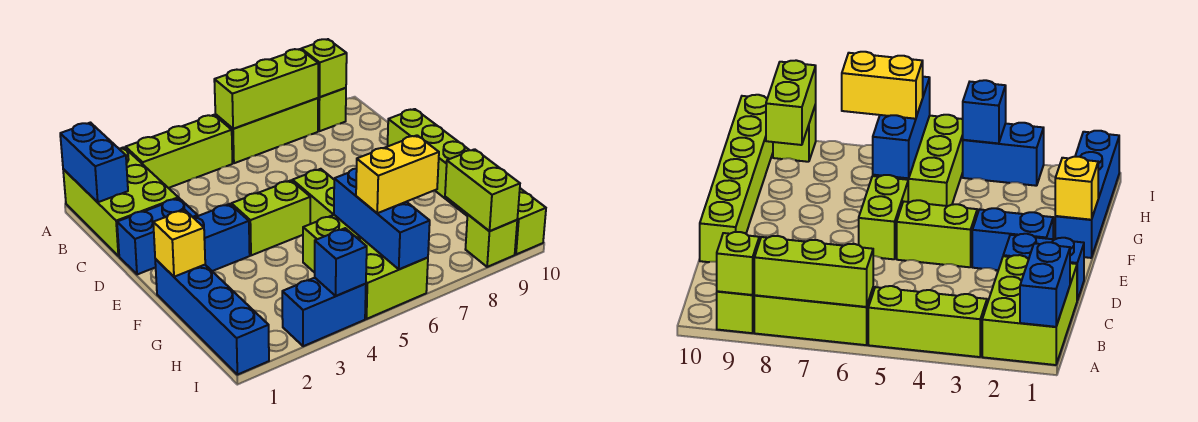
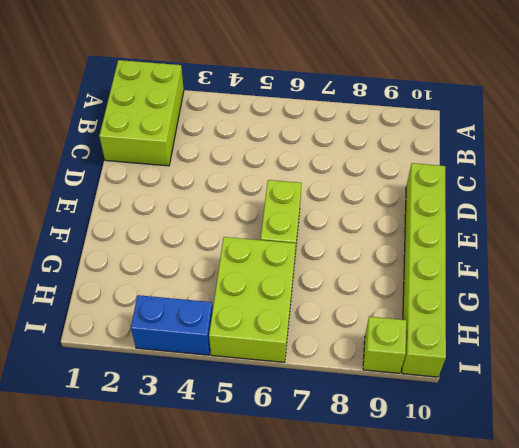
none -> lime brick A3:A5 level 1
none -> lime brick A6:A8 level 1
none -> lime brick A9 level 1

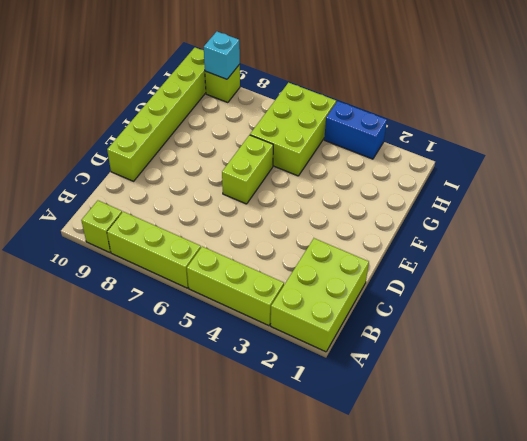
cyan brick I9 level 2 -> lime brick H9:I9 level 2
none -> blue brick D1:D2 level 1
none -> blue brick E2:E3 level 1
none -> lime brick E4:E5 level 1

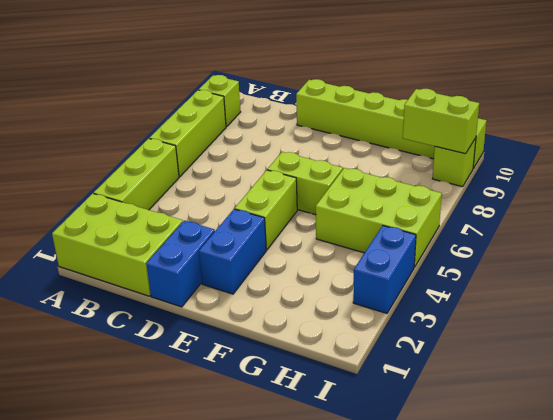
none -> blue brick F1:I1 level 1
none -> blue brick A1:B1 level 2
none -> lime brick A6:A8 level 2

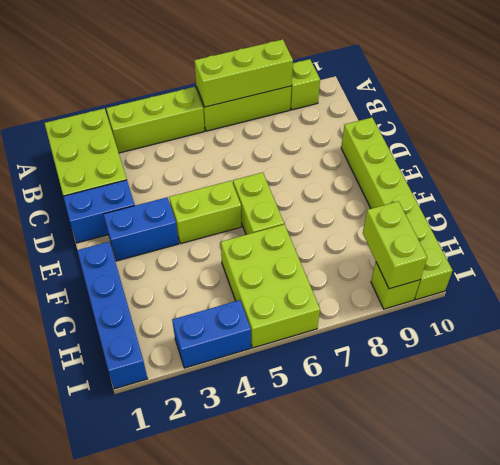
none -> blue brick A1:B1 level 2
none -> lime brick A9 level 2
none -> yellow brick F1 level 2

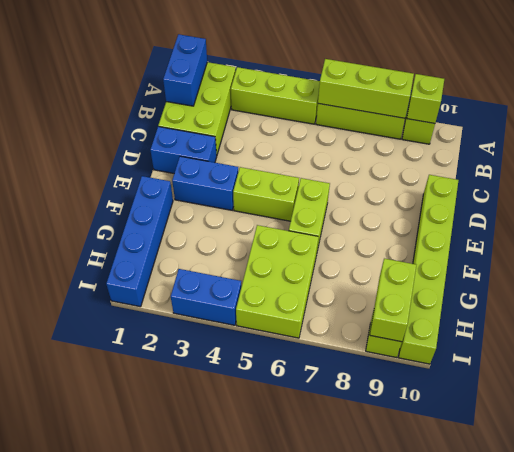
none -> yellow brick F1 level 2
none -> blue brick G6:I6 level 2
none -> blue brick I4 level 2

